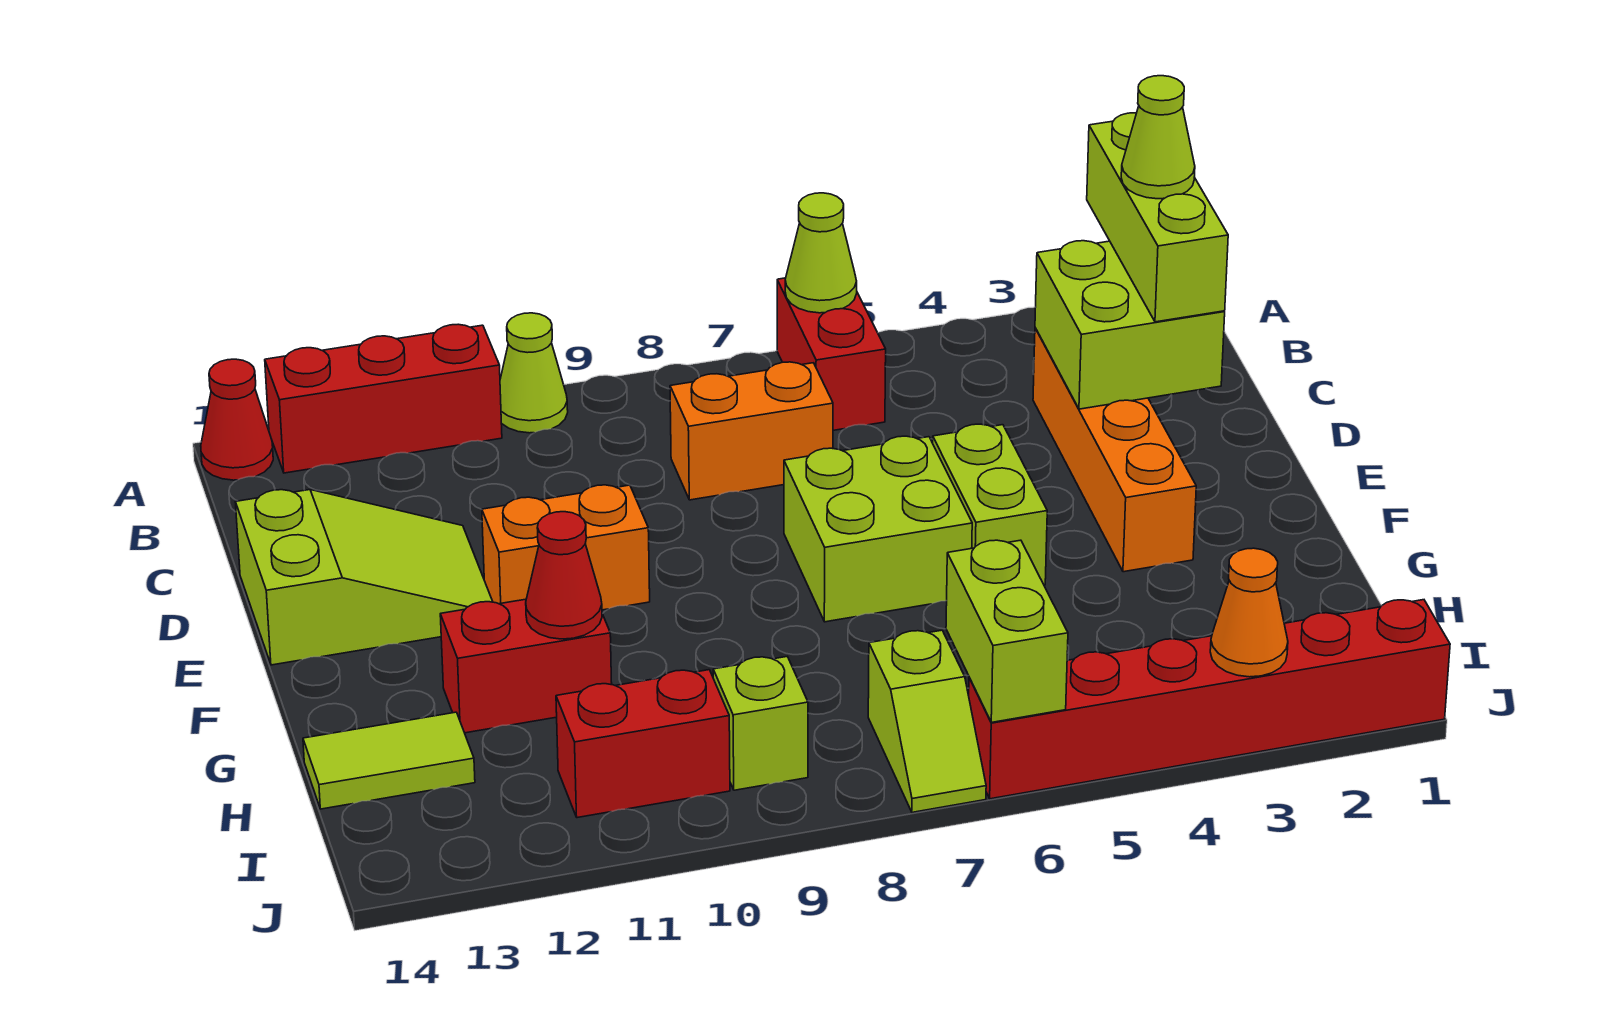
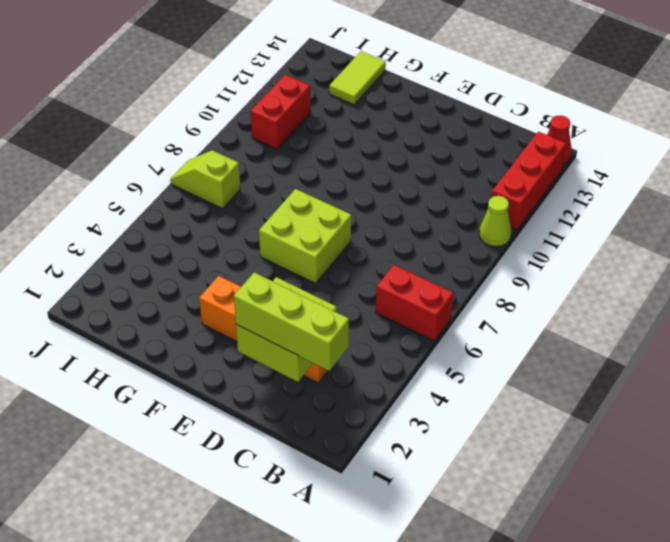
none -> orange brick C7:C8 level 1
none -> lime slope D12:E14 level 1 top 14
none -> lime brick E5:F5 level 1

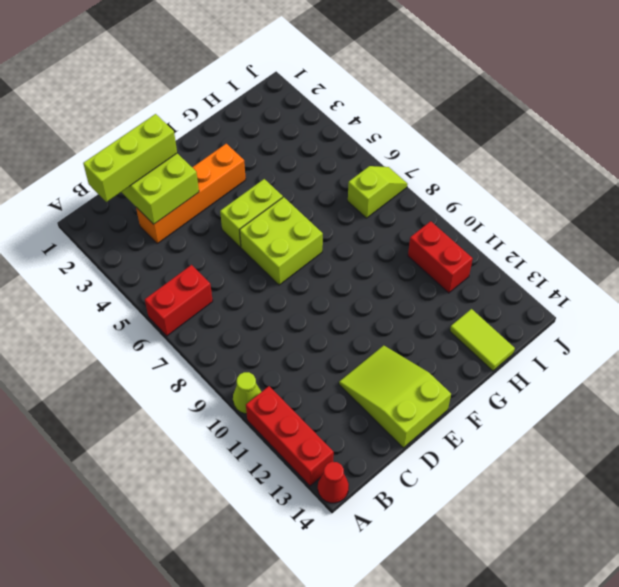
none -> orange brick C7:C8 level 1
none -> orange brick E10:E11 level 1
none -> red brick G11:G12 level 1

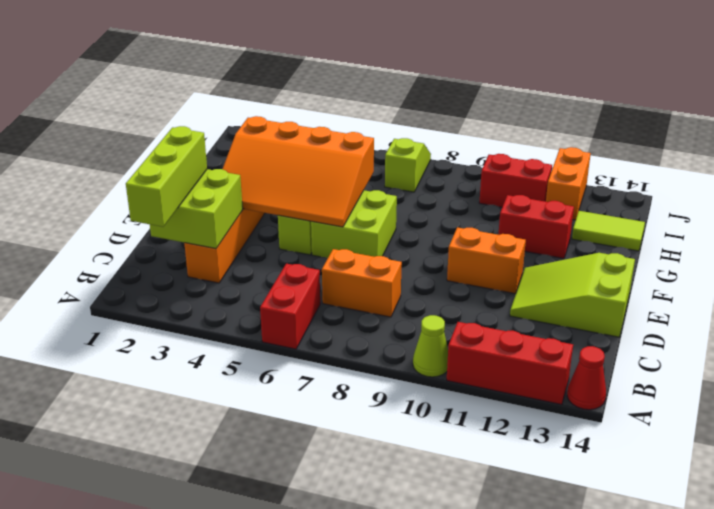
orange slope E3:G6 level 2 top G -> none
orange brick I12:J12 level 1 -> none
none -> lime brick I9 level 1
none -> red brick J1:J6 level 1
none -> lime cone A6 level 2

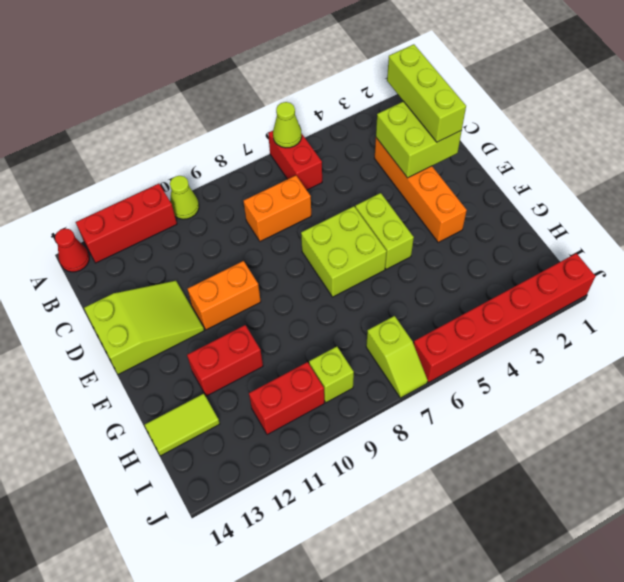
none -> red cone G11 level 2
none -> lime brick I6:J6 level 2
none -> orange cone J3 level 2

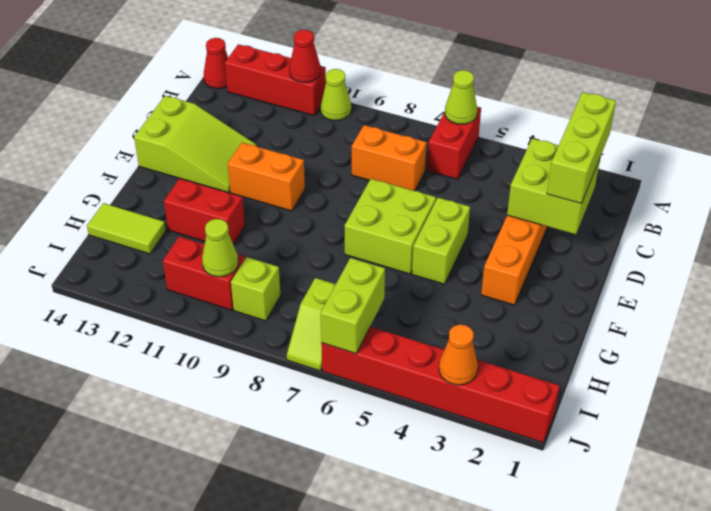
red cone A11 level 2 -> red cone G11 level 2
lime cone I10 level 2 -> lime cone C2 level 4

